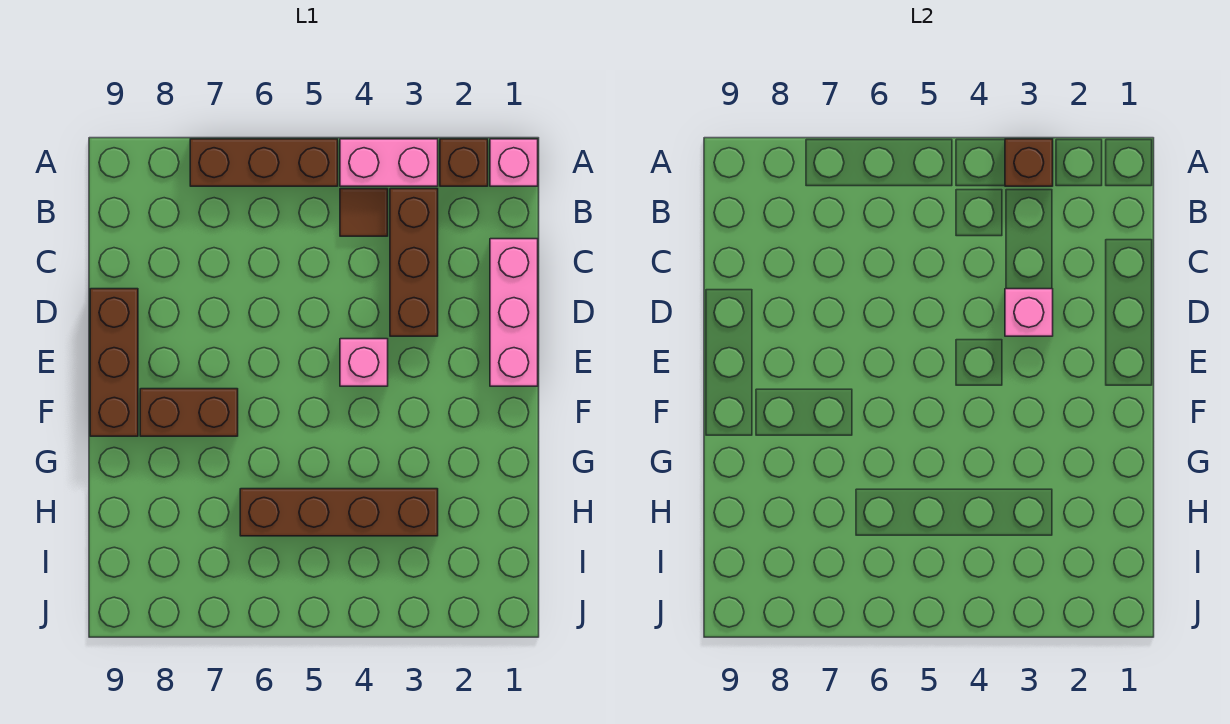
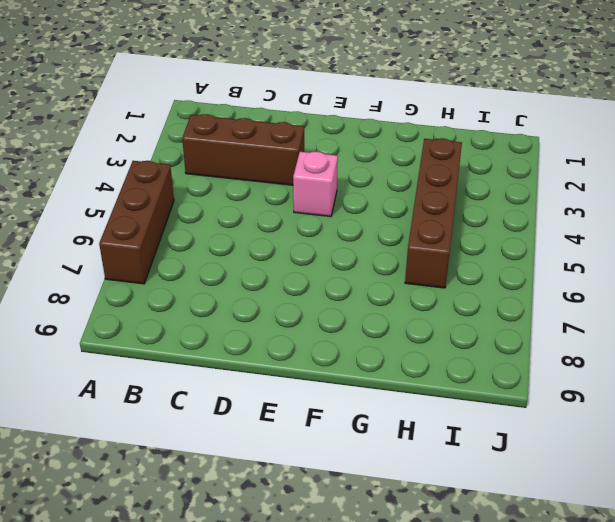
none -> pink brick A1 level 1
none -> brown brick A2 level 1
none -> pink brick A3:A4 level 1

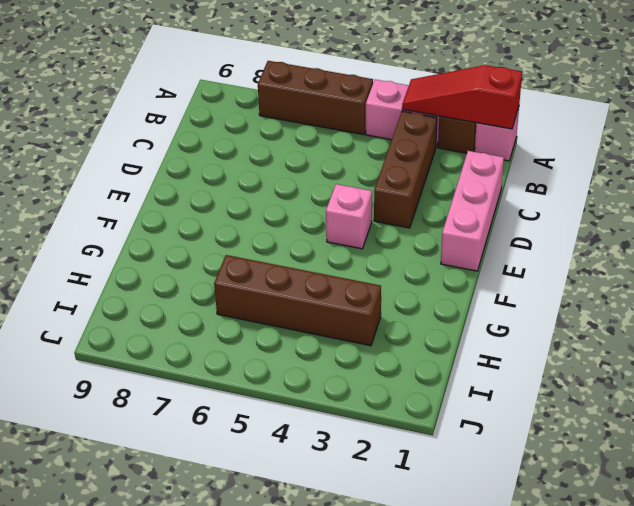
red slope A1:A3 level 2 top 1 -> brown brick A3 level 2
none -> brown tile B4 level 1
none -> brown brick D9:F9 level 1
none -> brown brick F7:F8 level 1

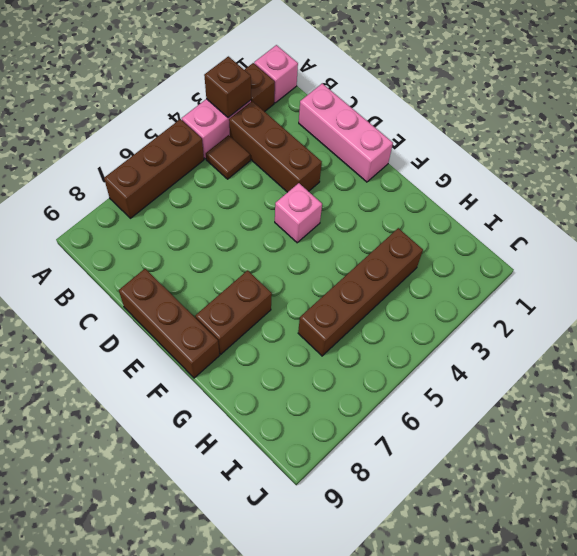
none -> pink brick D3 level 2

